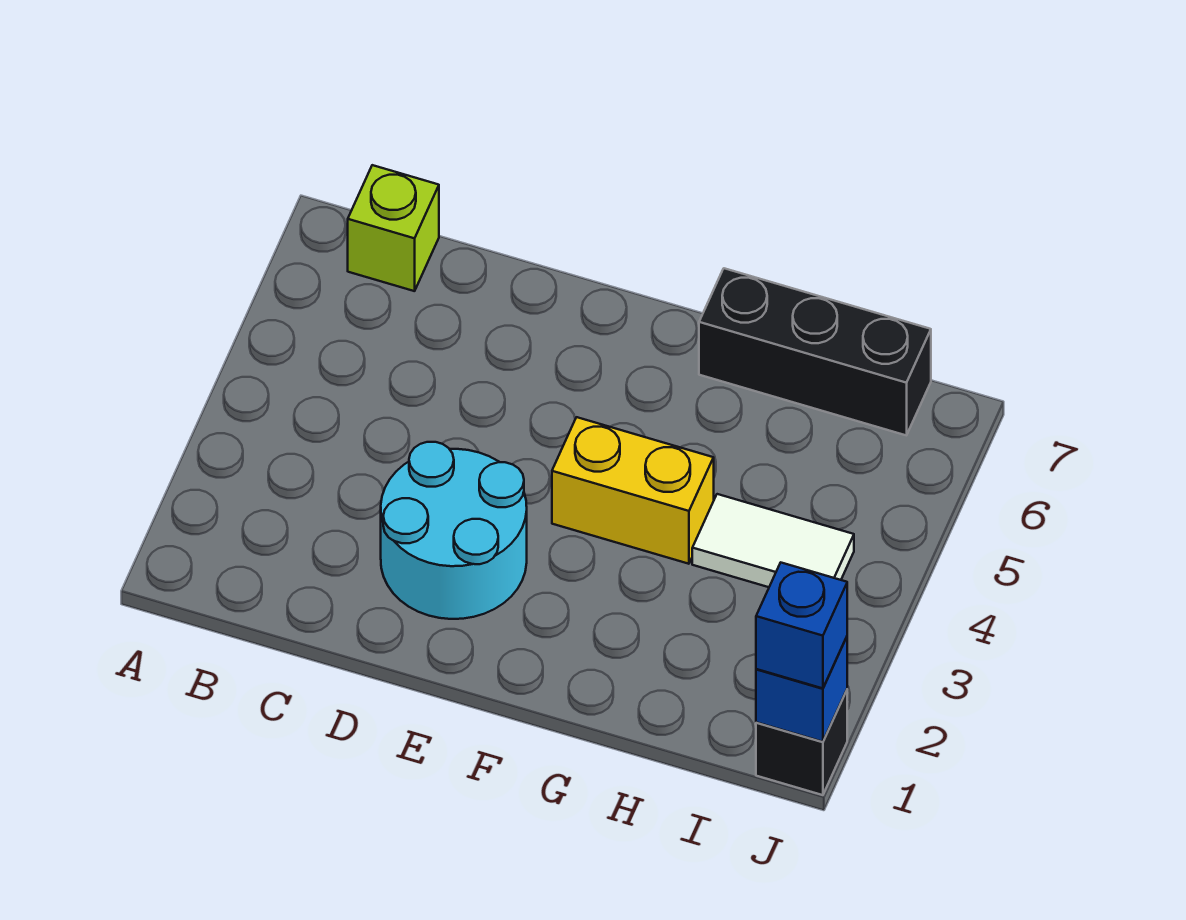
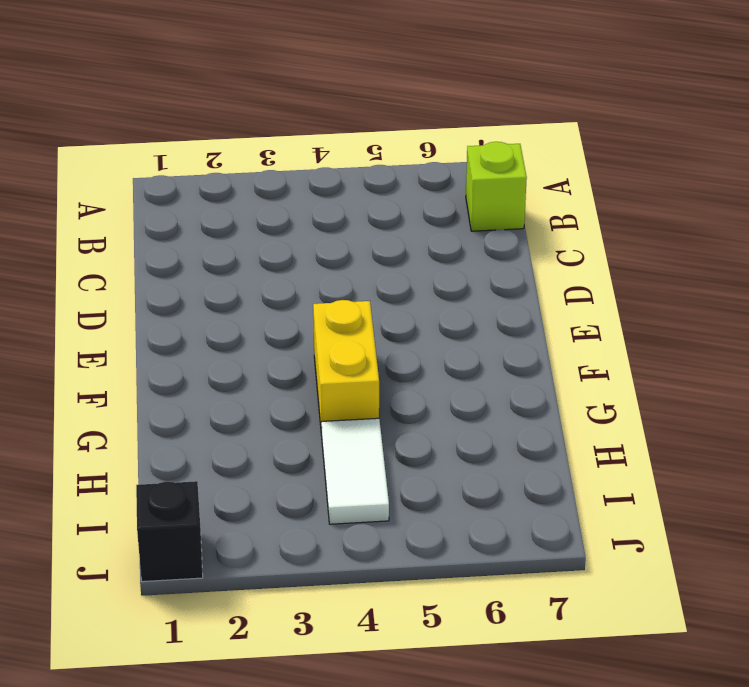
none -> cyan round brick D2:E3 level 1
none -> black brick G7:I7 level 1

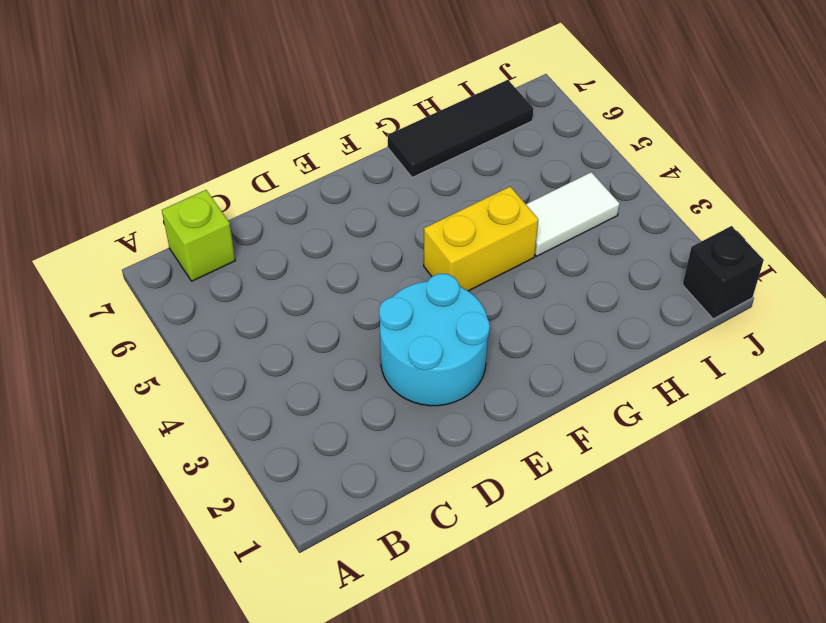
black tile G7:I7 level 1 -> black brick G7:I7 level 1
none -> blue brick J1 level 2
none -> blue brick J1 level 3

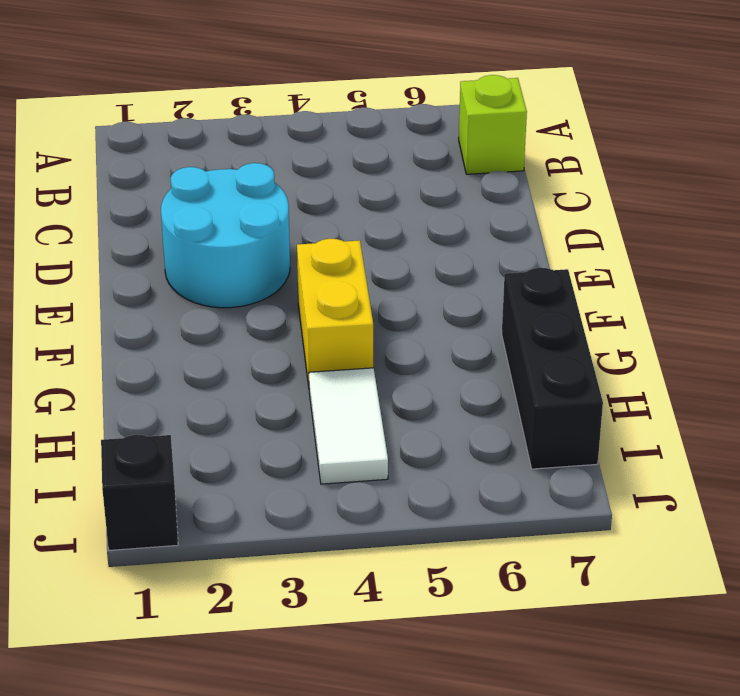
none -> blue brick J1 level 2
none -> blue brick J1 level 3

